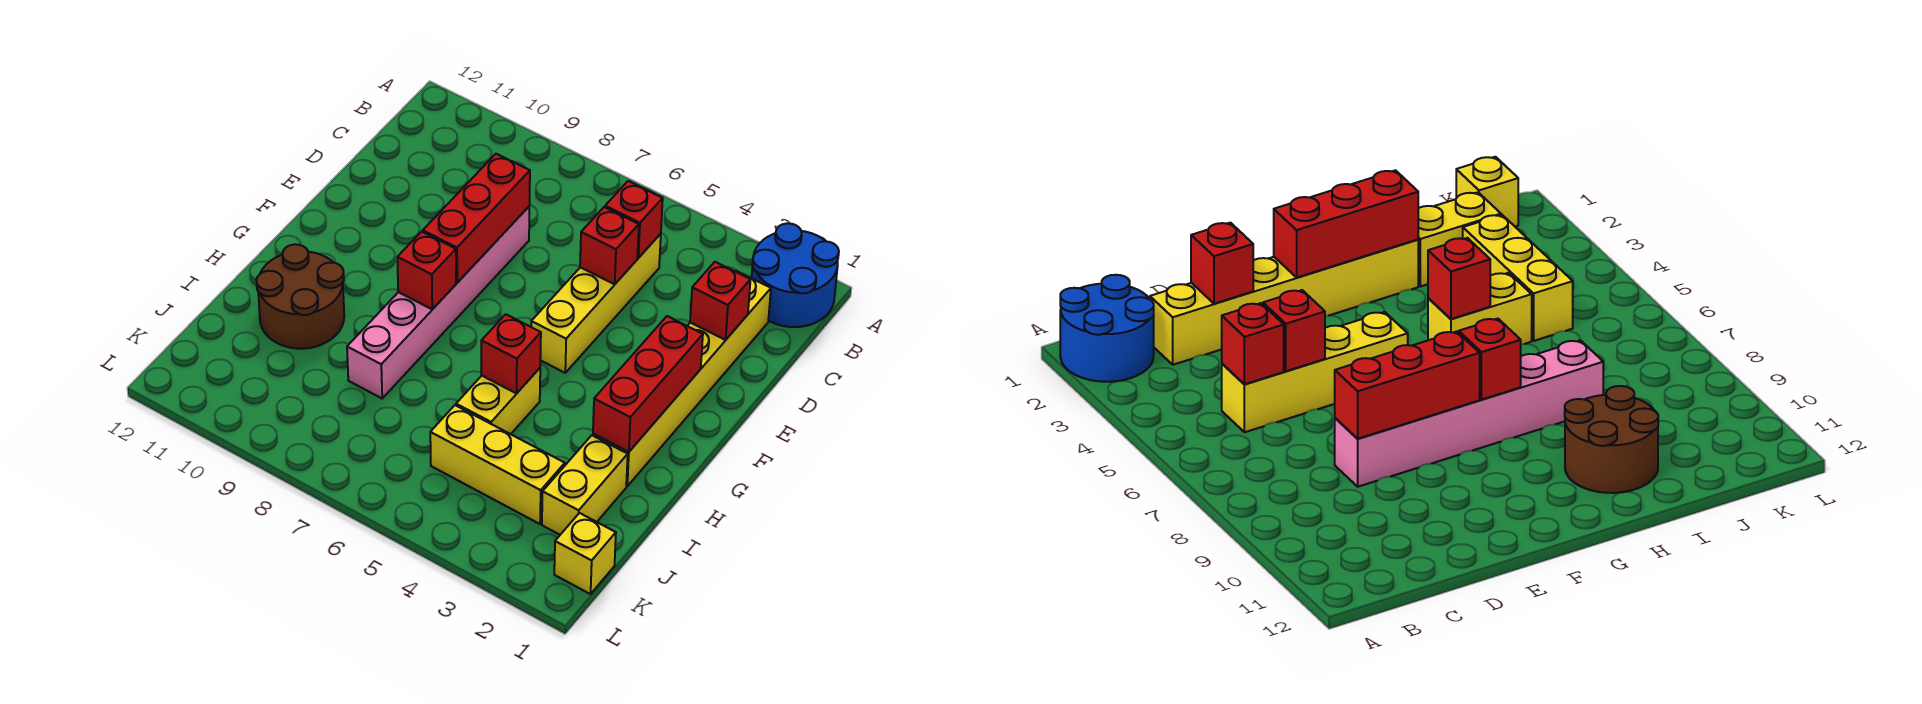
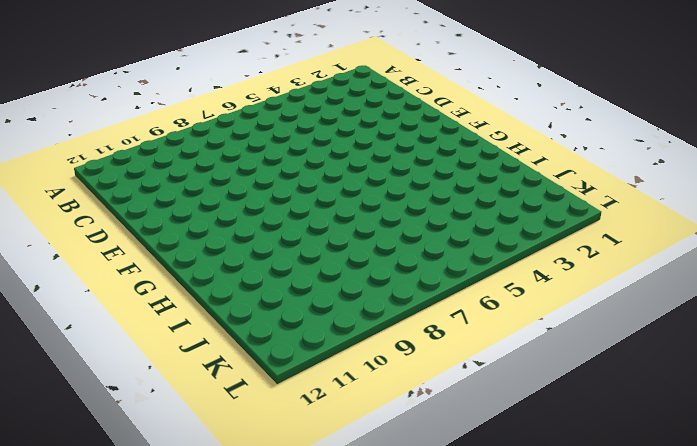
none -> blue round brick A1:B2 level 1
none -> yellow brick C2:H2 level 1
none -> yellow brick C5:F5 level 1

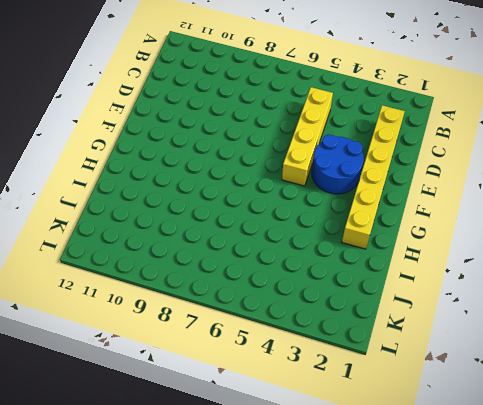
blue round brick E3:F4 level 1 -> blue round brick A1:B2 level 1
none -> pink brick D8:I8 level 1
none -> yellow brick H5:I5 level 1
none -> brown round brick H10:I11 level 1

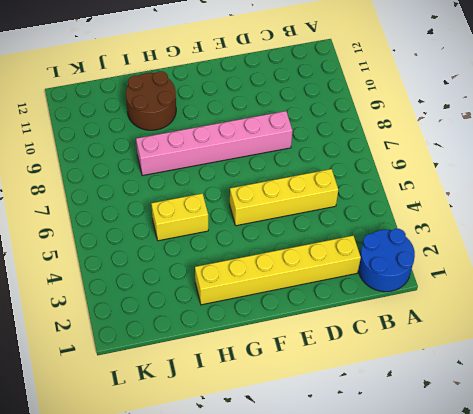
none -> yellow brick I2:J2 level 1
none -> yellow brick J3:J5 level 1
none -> yellow brick K1 level 1

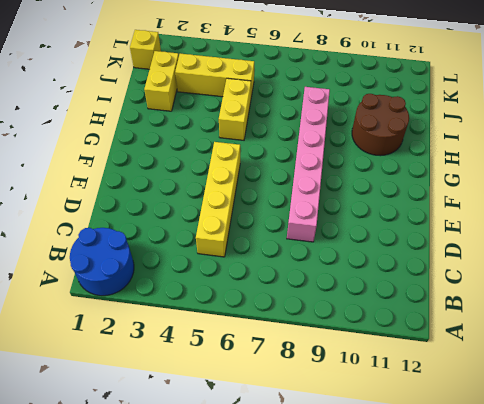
none -> yellow brick C2:H2 level 1
none -> red brick C5 level 2
none -> red brick D2 level 2

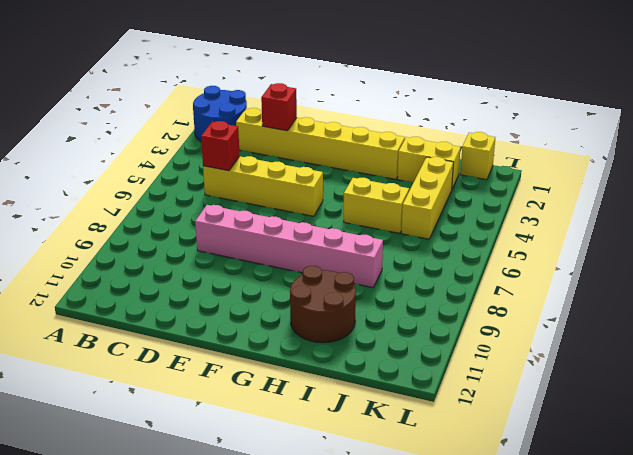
none -> red brick D5 level 2
none -> red brick D8:F8 level 2
none -> red brick F2:H2 level 2

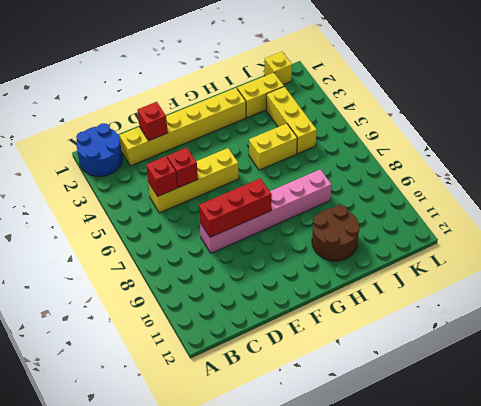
none -> red brick F2:H2 level 2
none -> red brick G8 level 2
none -> red brick H5 level 2

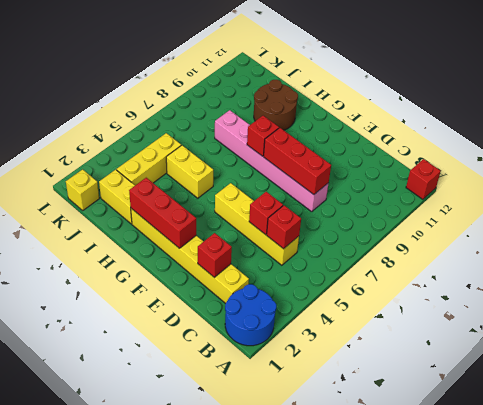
red brick A12 level 1 -> red brick H5 level 2

